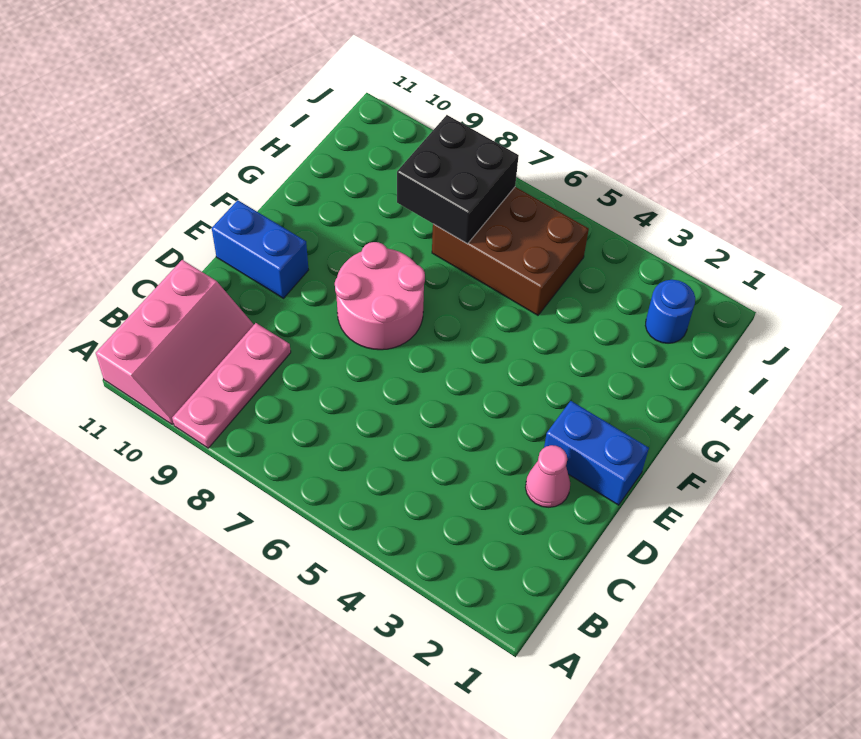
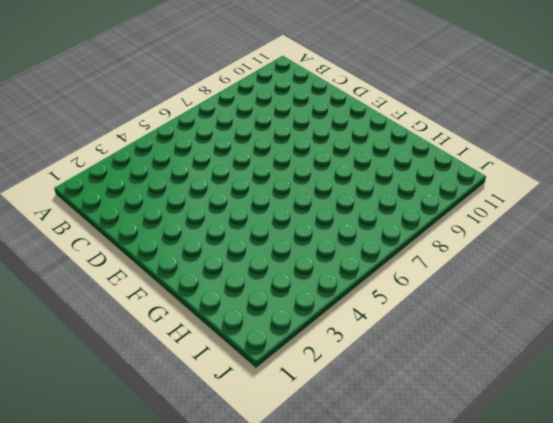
none -> pink plate A9:C9 level 1
none -> pink slope A10:C11 level 1 top 11

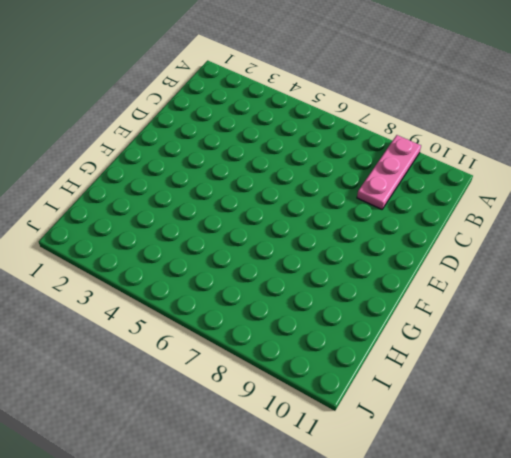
none -> pink slope A10:C11 level 1 top 11
none -> pink cone D2 level 1

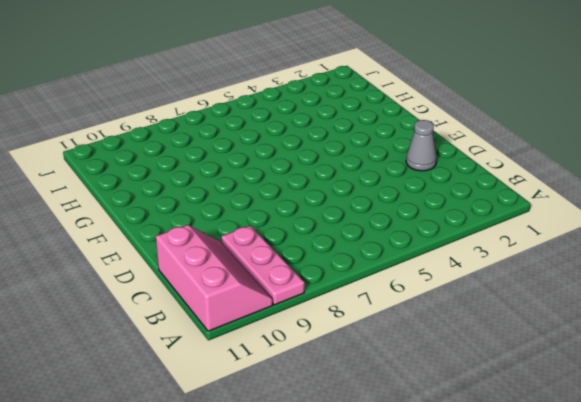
grey cone D2 level 1 -> pink cone D2 level 1
none -> blue brick E1:E2 level 1
none -> pink round brick E7:F8 level 1

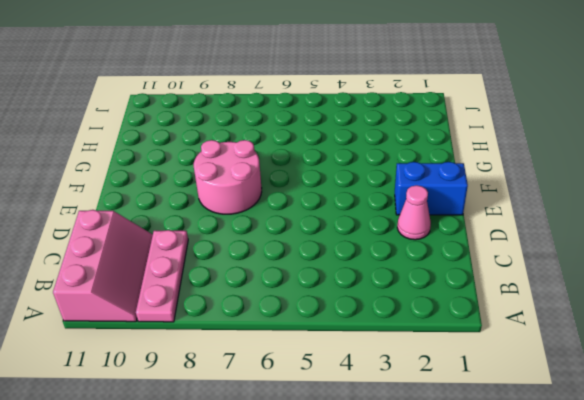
none -> blue brick E10:E11 level 1
none -> brown brick H5:I7 level 1

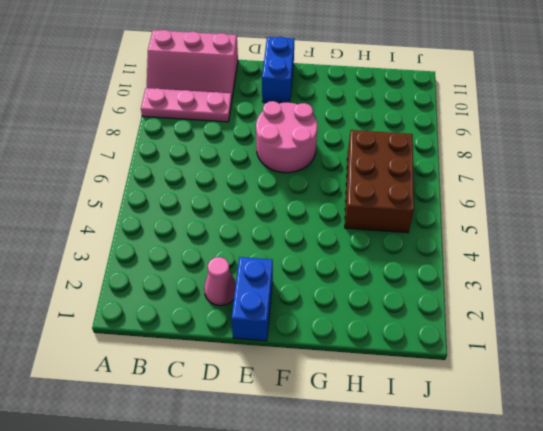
none -> blue round brick I2 level 1
none -> black brick H7:I8 level 2

